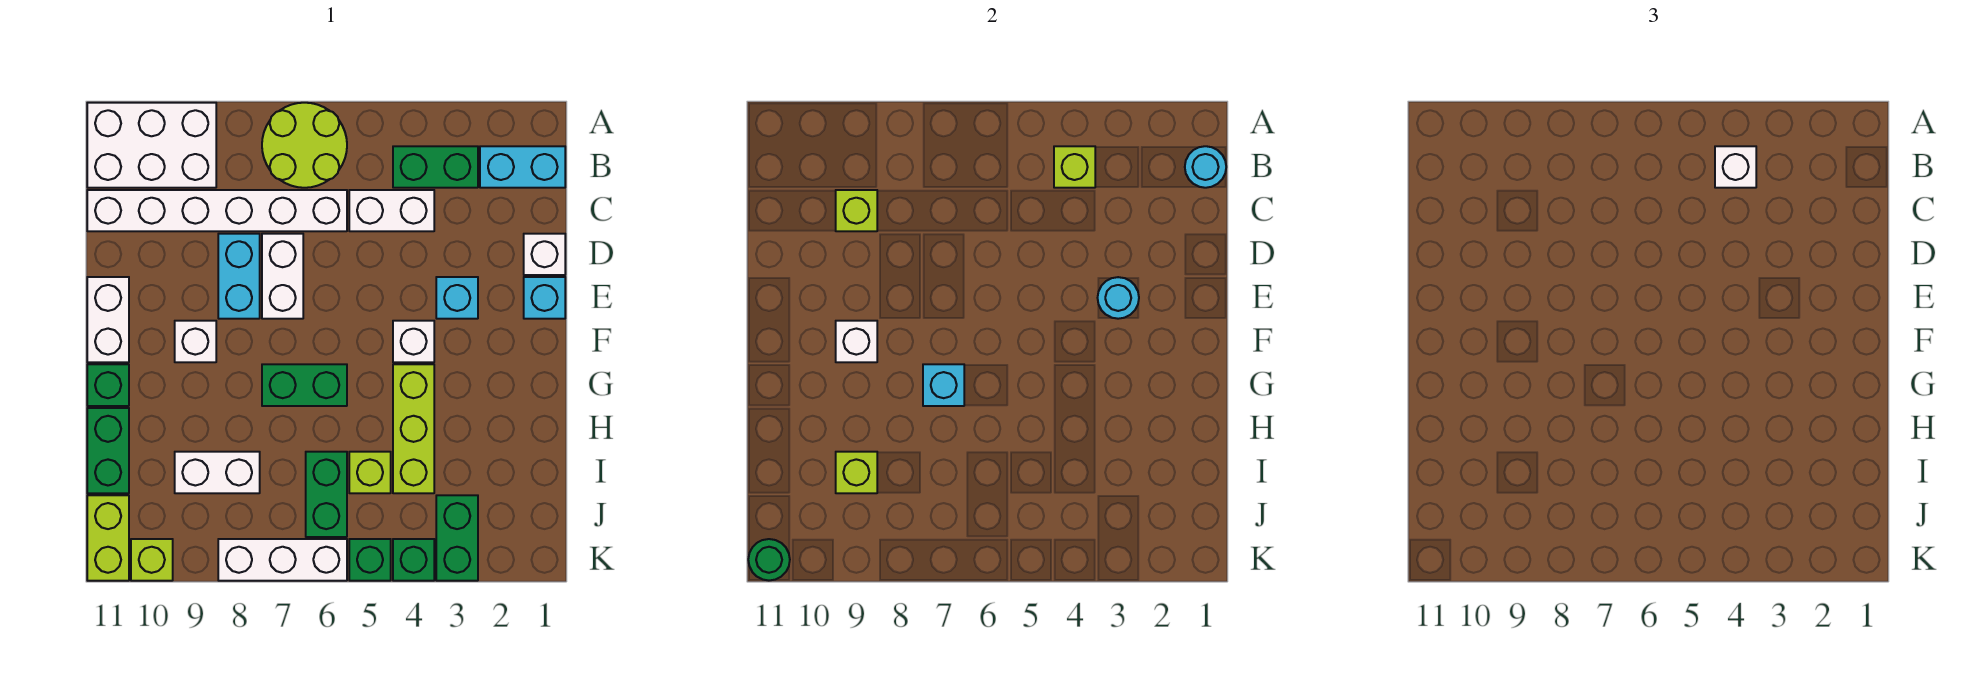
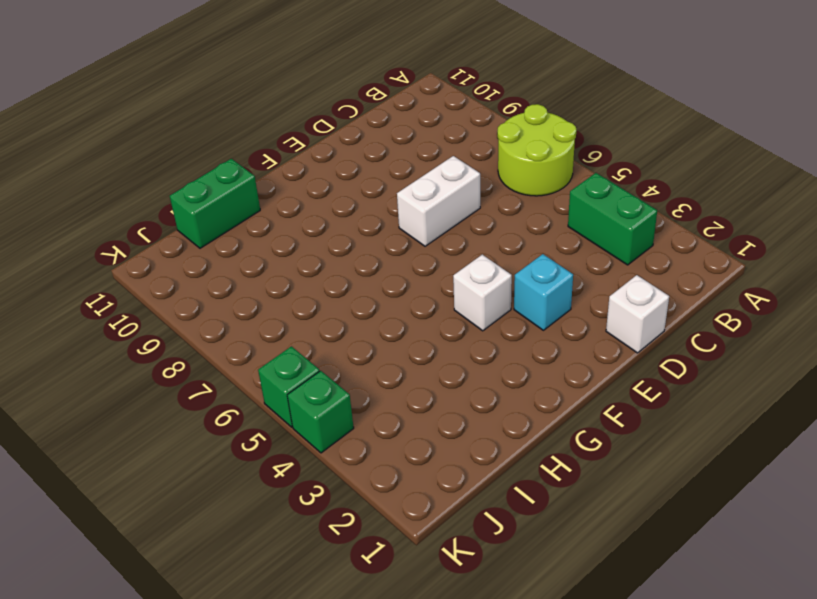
none -> white brick A9:B11 level 1
none -> cyan brick B1:B2 level 1
none -> white brick C4:C5 level 1
none -> white brick C6:C11 level 1

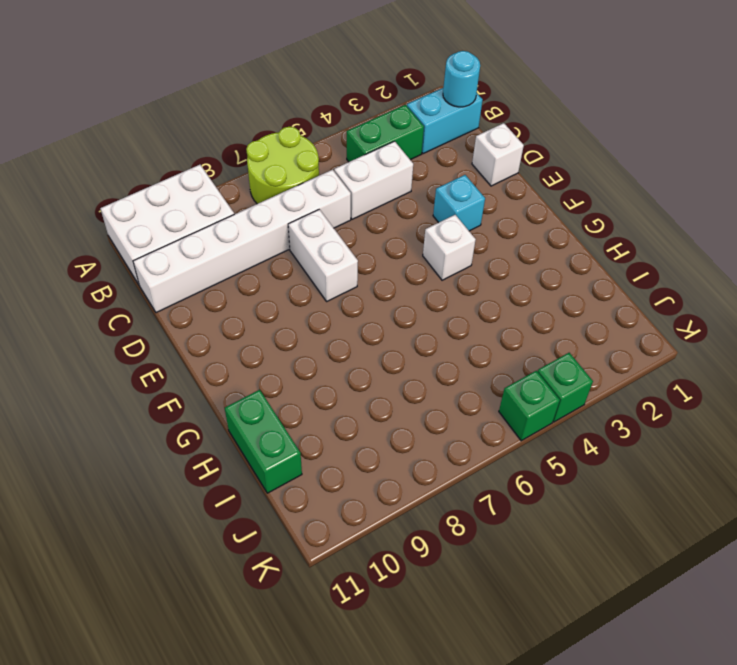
none -> cyan brick D8:E8 level 1
none -> cyan brick E1 level 1
none -> white brick E11:F11 level 1
none -> white brick F9 level 1

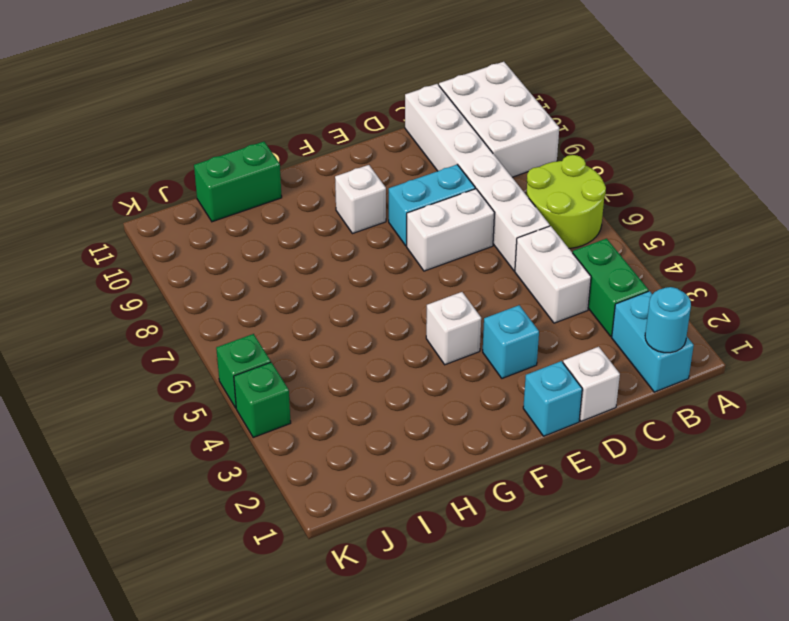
none -> white brick E11:F11 level 1
none -> lime brick G4:I4 level 1
none -> green brick G6:G7 level 1
none -> green brick G11 level 1

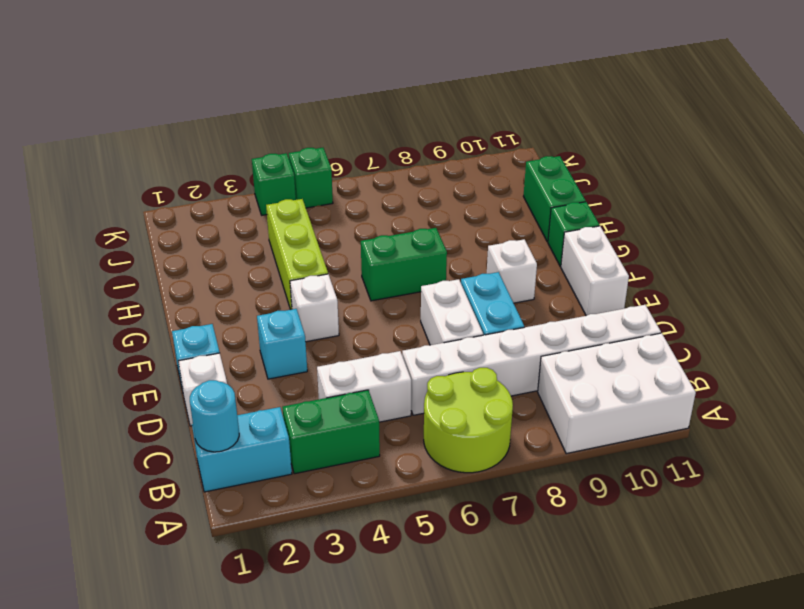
none -> lime brick I5 level 1
none -> green brick I6:J6 level 1
none -> white brick I8:I9 level 1
none -> green brick J3:K3 level 1

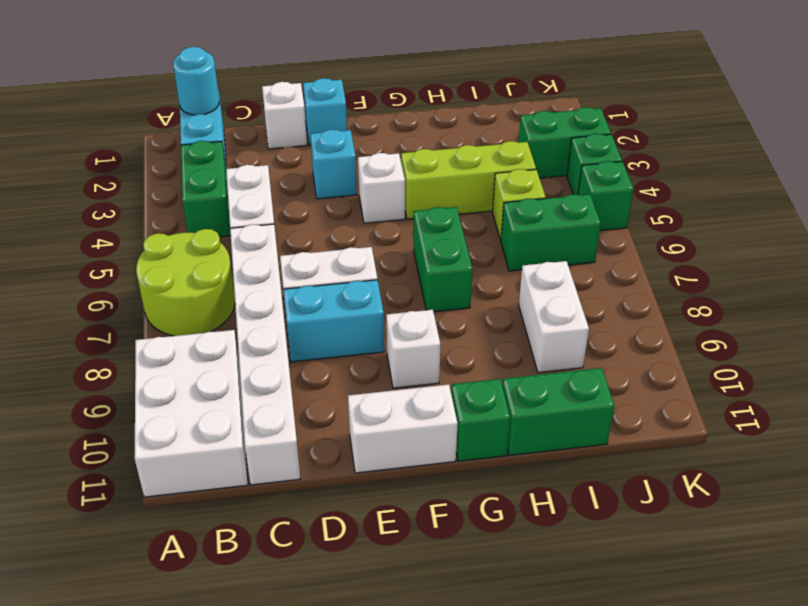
none -> lime brick J11:K11 level 1
none -> white brick K6:K8 level 1
none -> lime brick K10 level 1
none -> lime brick B4 level 2

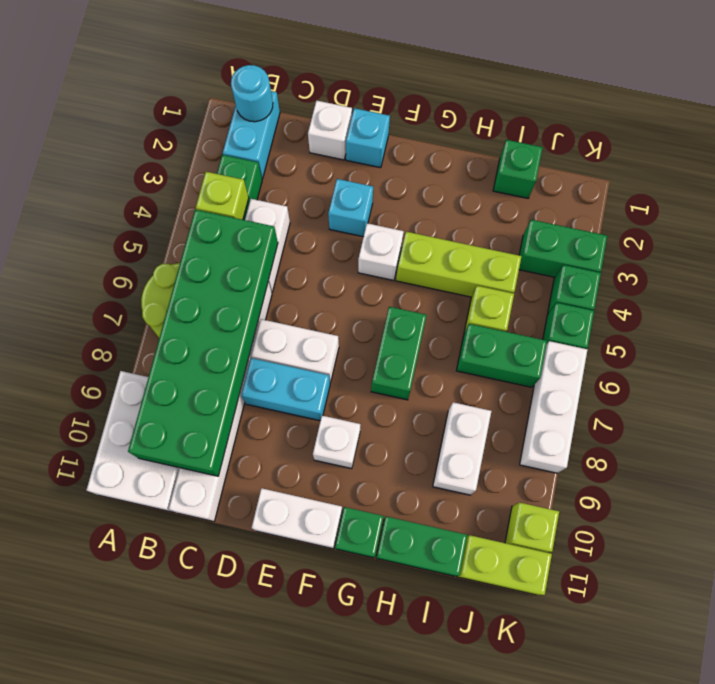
green brick B5:C10 level 2 -> lime brick C9 level 2
green brick I1 level 1 -> none
none -> cyan round brick E3 level 2
none -> white brick F9 level 2
none -> cyan brick G7 level 2
none -> lime brick I9 level 2

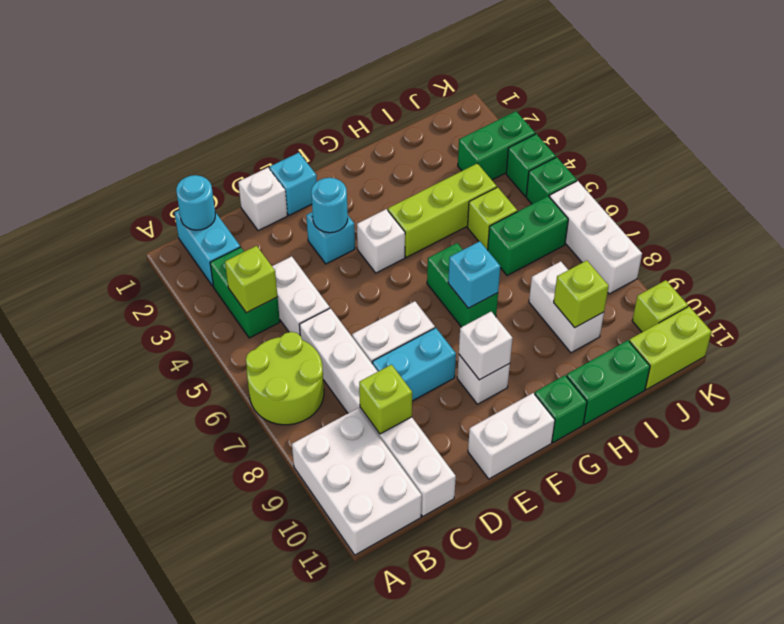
none -> green round brick K11 level 2
none -> white brick B4 level 3

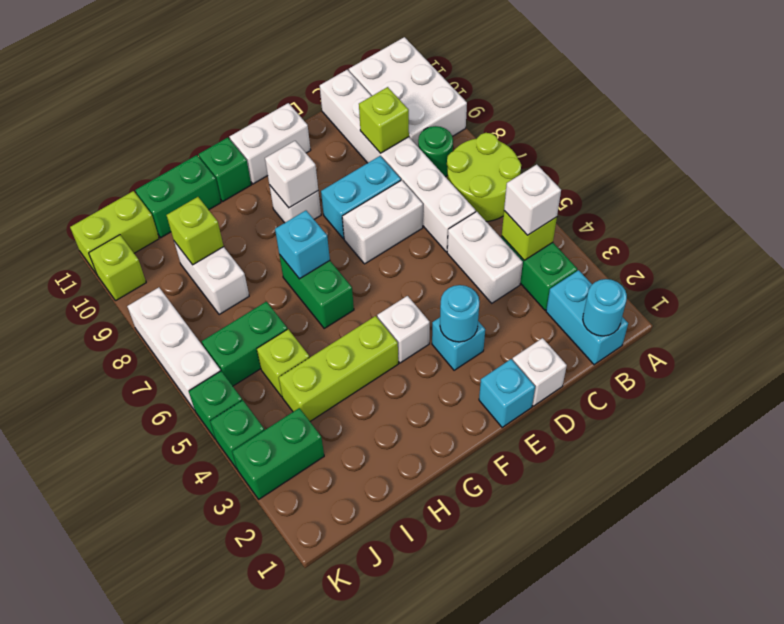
green round brick B8 level 1 -> green round brick K11 level 2

